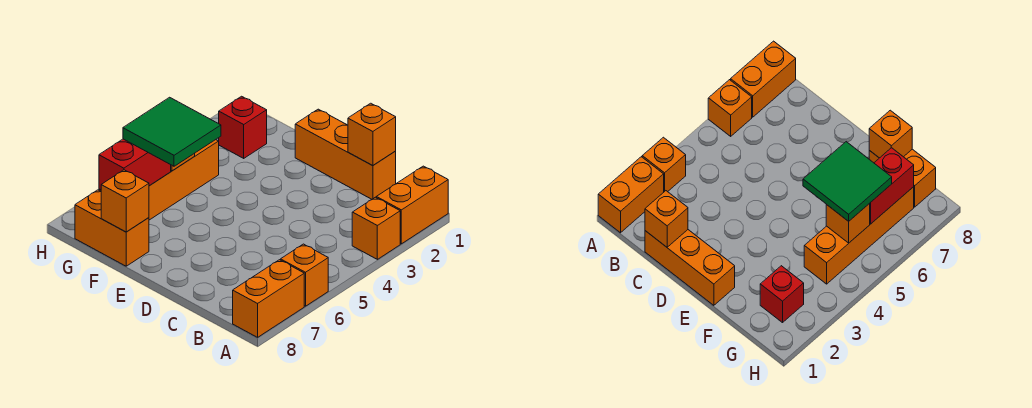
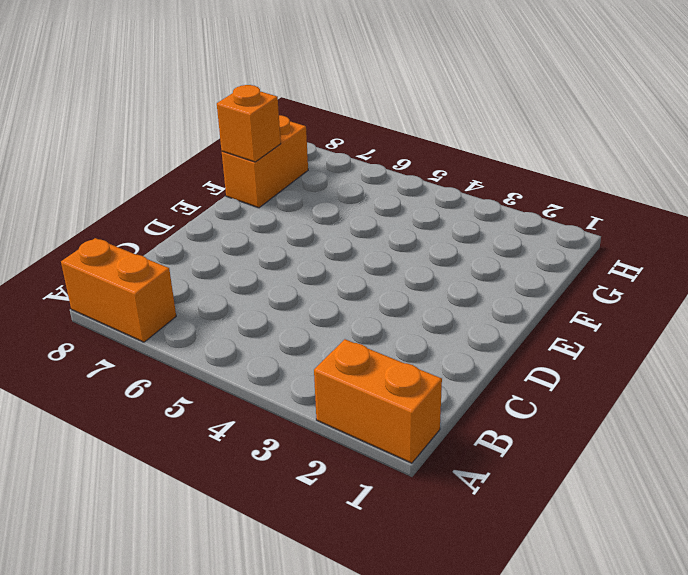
none -> orange brick A3 level 1
none -> orange brick A6 level 1
none -> orange brick C1:E1 level 1

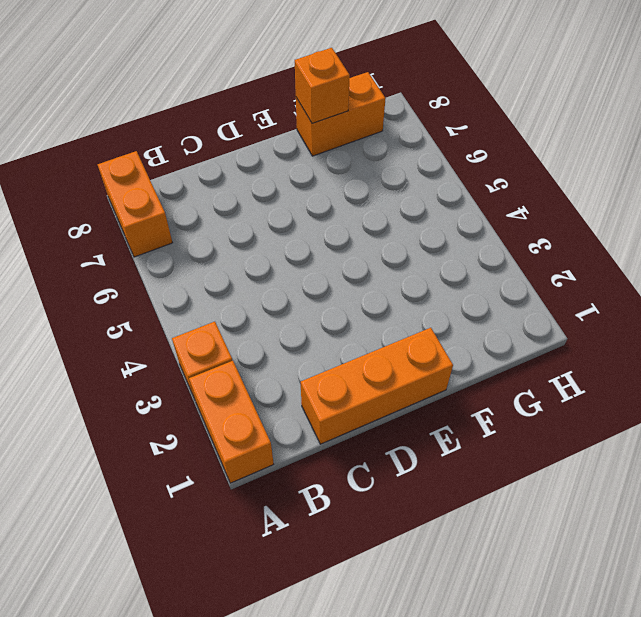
none -> orange brick A6 level 1
none -> red brick G2 level 1
none -> orange brick G4:G7 level 1

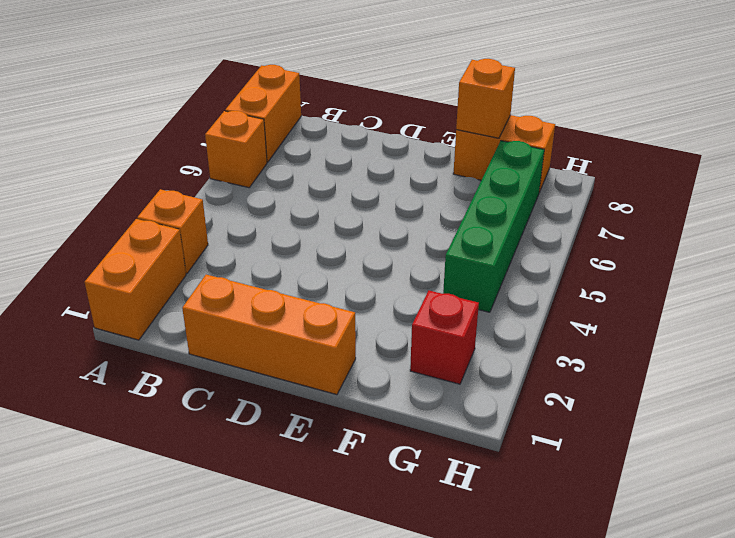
green brick G4:G7 level 1 -> orange brick G4:G7 level 1
none -> orange brick C1 level 2
none -> orange brick G5 level 2
none -> red brick G6:G7 level 2

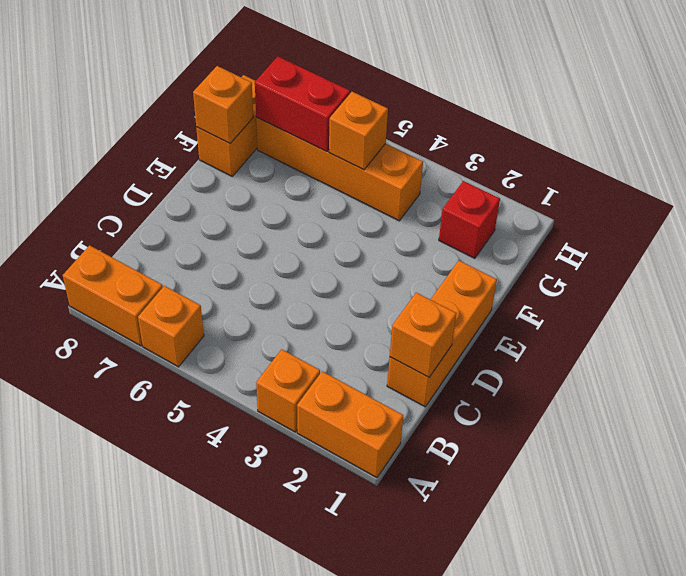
none -> green tile F5:G6 level 3

